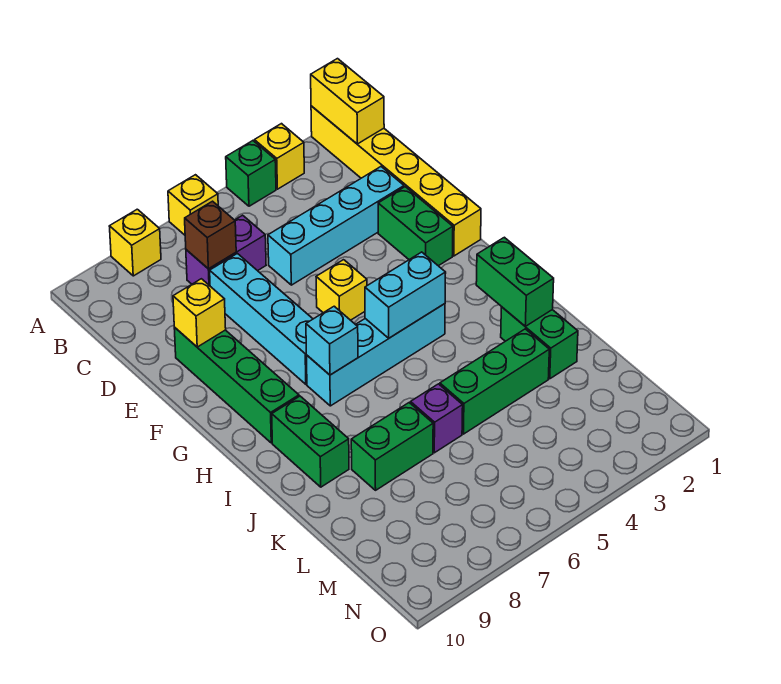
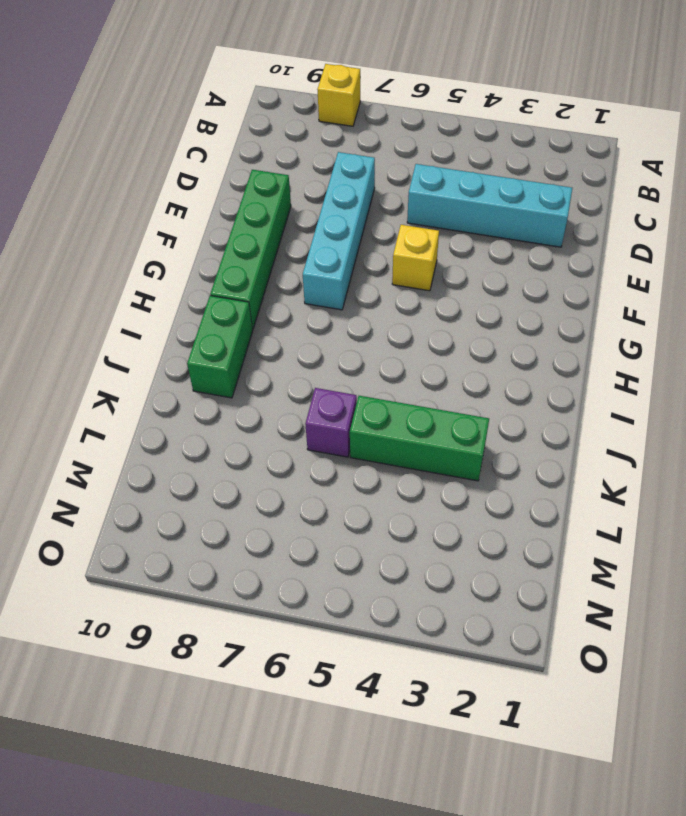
none -> yellow brick A1:F1 level 1
none -> yellow brick A3 level 1
none -> green brick A4 level 1

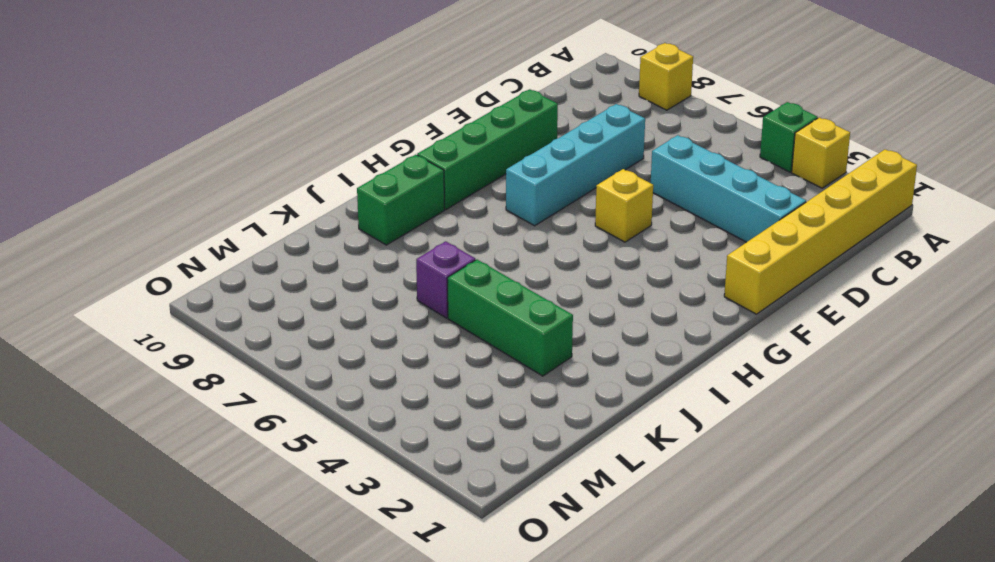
none -> yellow brick A6 level 1
none -> purple brick C6:C7 level 1
none -> green brick E2:F2 level 1

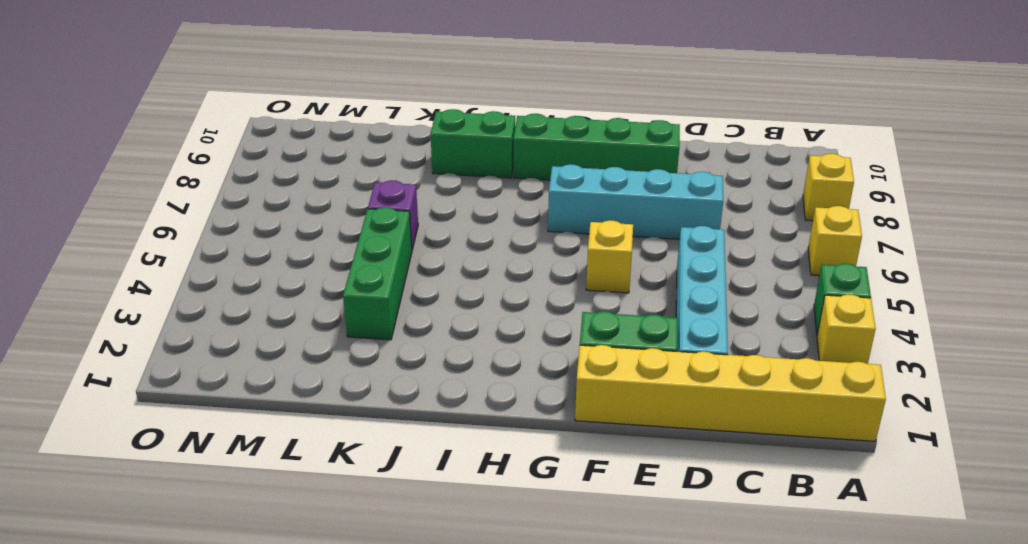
none -> purple brick C6:C7 level 1
none -> cyan brick H4:H7 level 1
none -> green brick J2:K2 level 1

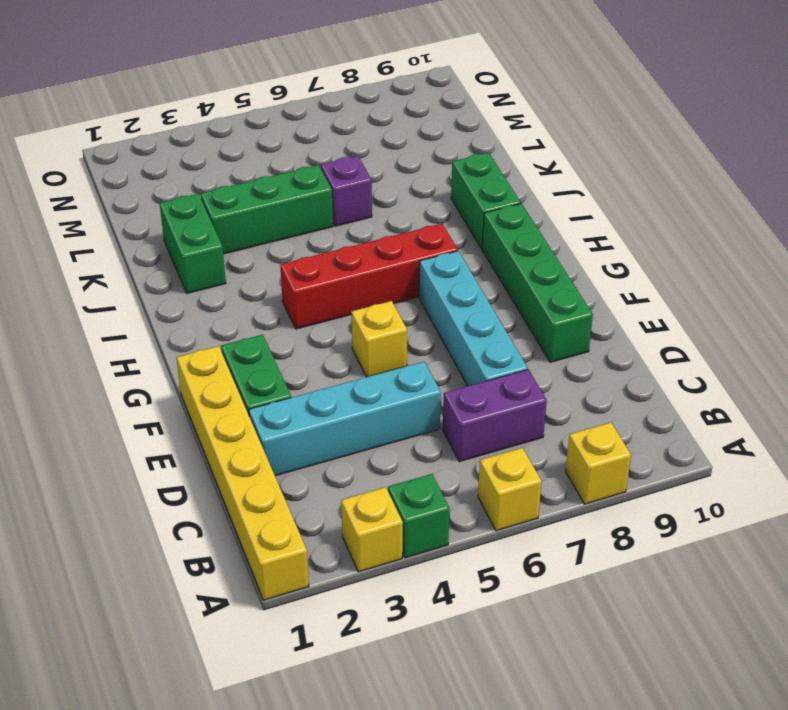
red brick H4:H7 level 1 -> cyan brick H4:H7 level 1
none -> green brick K7:K8 level 1
none -> yellow brick A1:B1 level 2
none -> brown brick C7 level 2

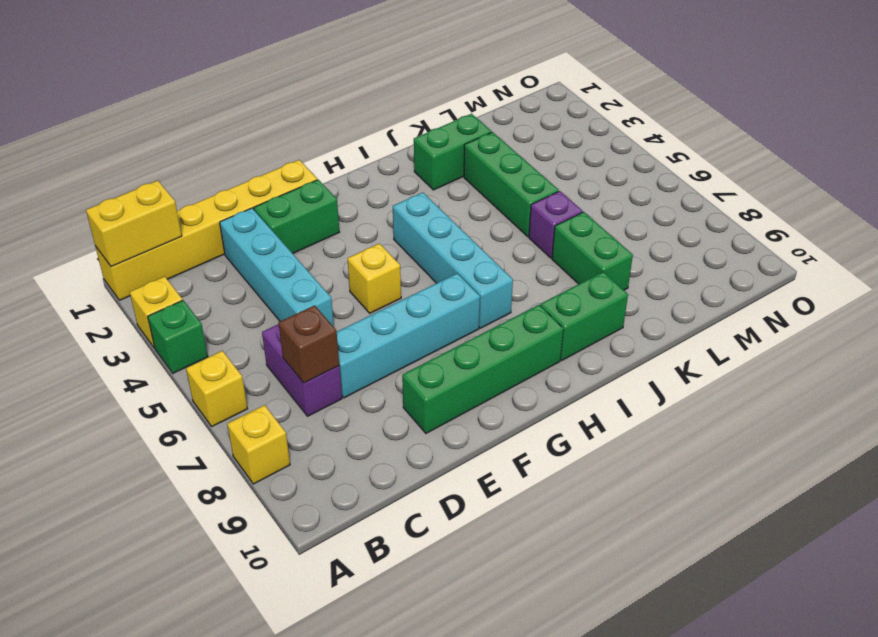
none -> yellow brick E9 level 2
none -> cyan brick H4:H5 level 2
none -> cyan brick H7 level 2

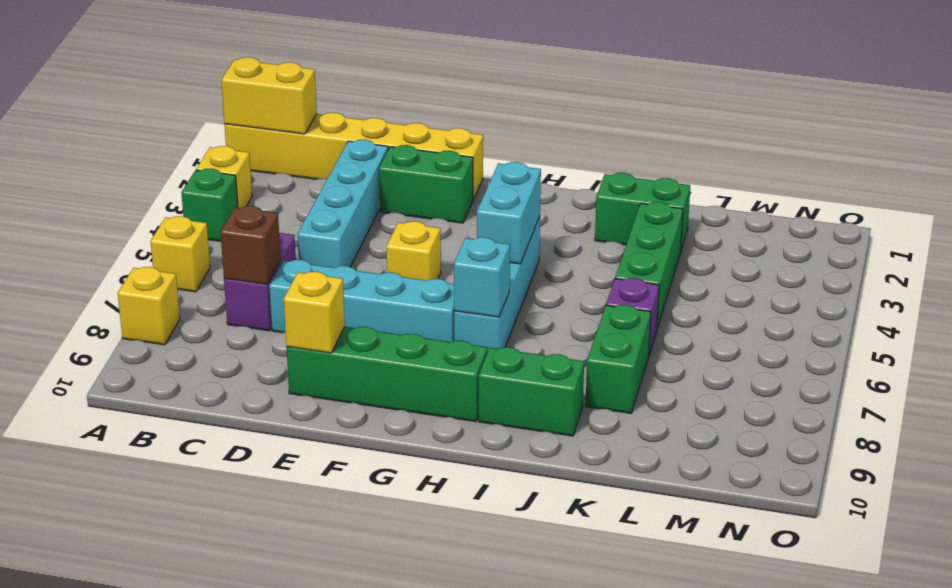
none -> green brick I2:J2 level 2

